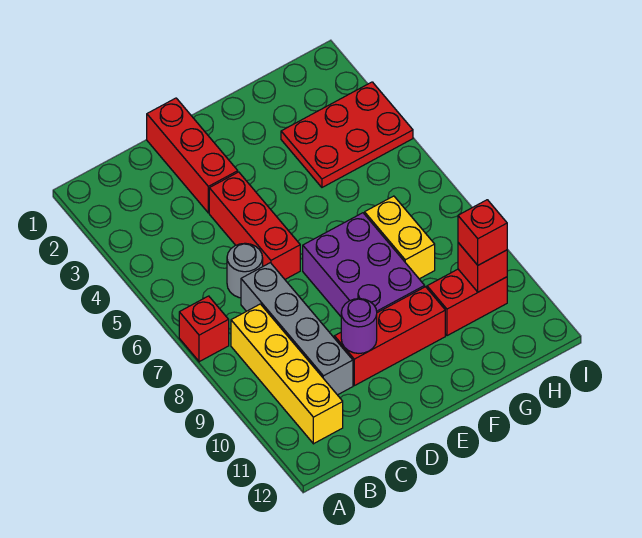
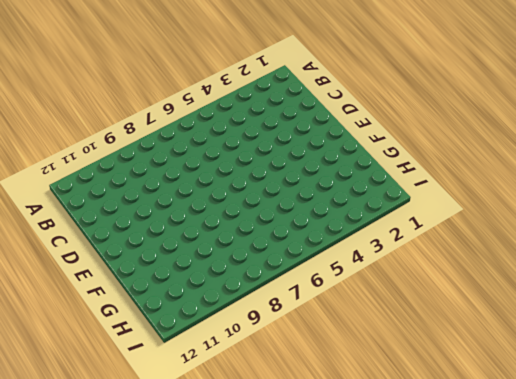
none -> red brick A7 level 1
none -> yellow brick B8:B11 level 1
none -> grey round brick C6 level 1

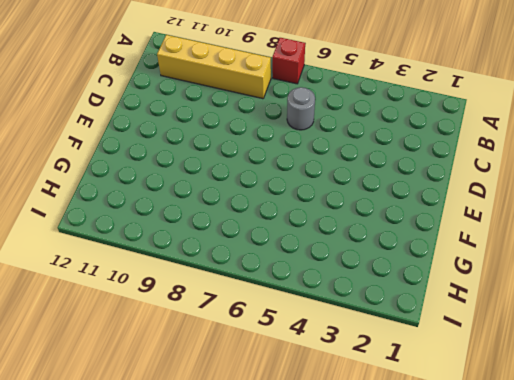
none -> grey brick C7:C10 level 1
none -> red brick D1:D3 level 1
none -> red brick D4:D6 level 1

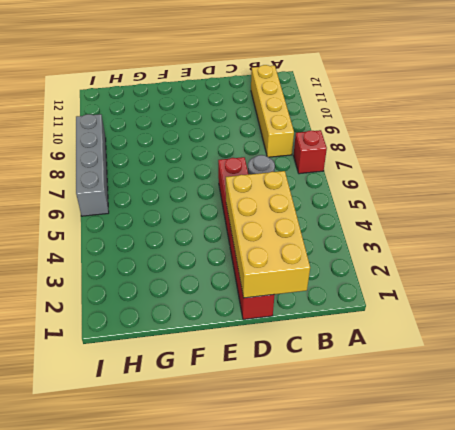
yellow brick C1:D4 level 2 -> none
grey brick I6:I9 level 1 -> grey brick C7:C10 level 1
none -> red brick D10:F10 level 1
none -> purple brick E7:F9 level 1
none -> red plate G3:I4 level 1

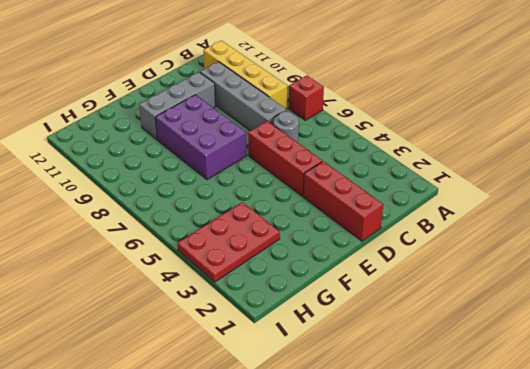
grey brick D10:F10 level 1 -> red brick D10:F10 level 1
none -> yellow brick G7:G8 level 1
none -> red brick G10:H10 level 1
none -> purple round brick D10 level 2

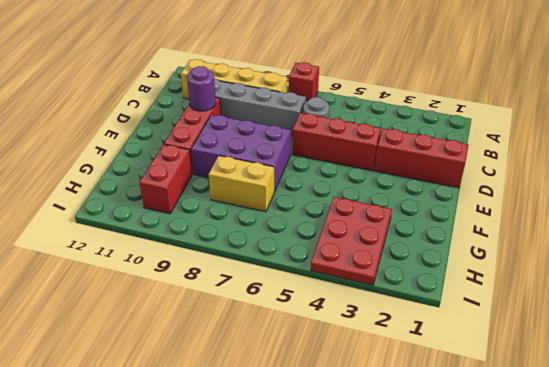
none -> red brick H10 level 2
none -> red brick H10 level 3

